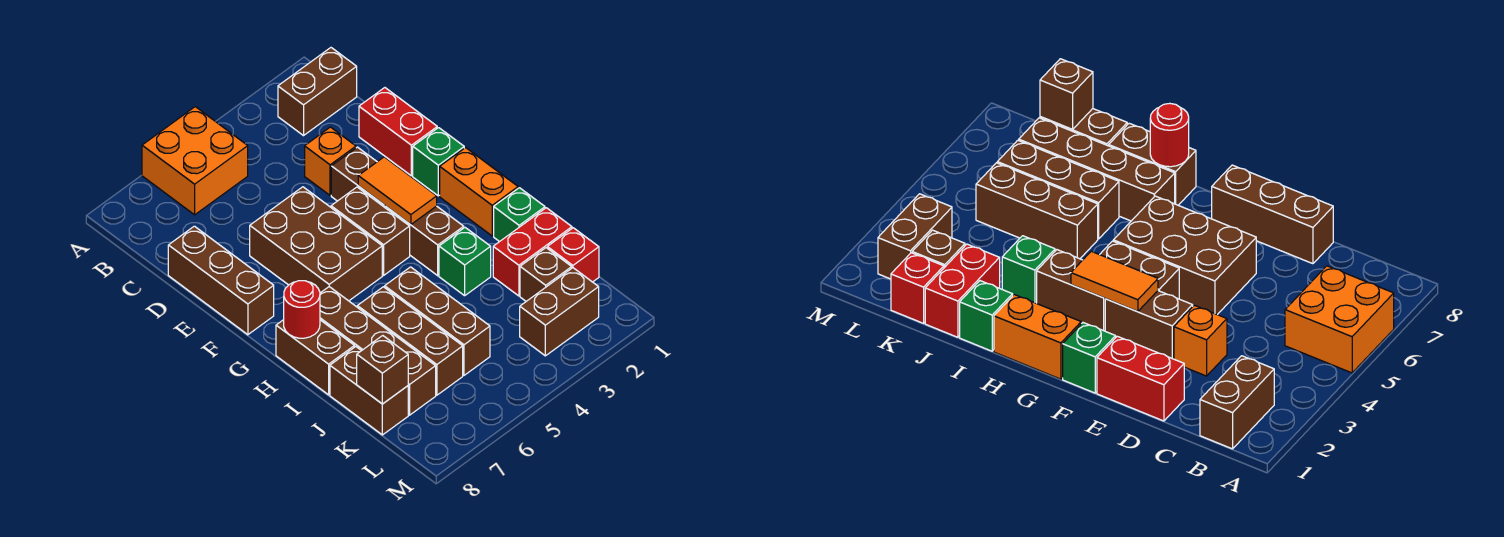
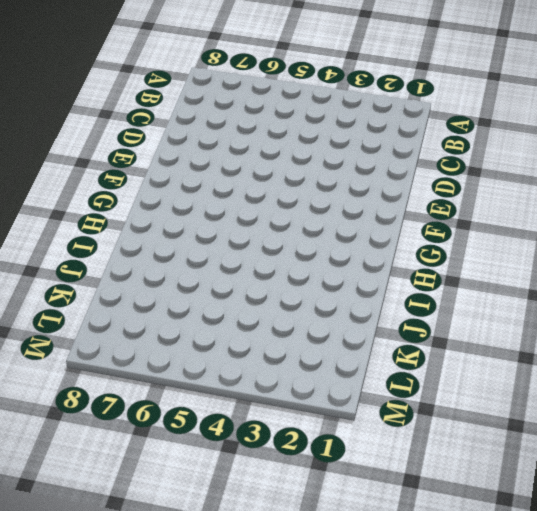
none -> orange brick A5:B6 level 1
none -> brown brick B1:B2 level 1
none -> red brick D1:E1 level 1

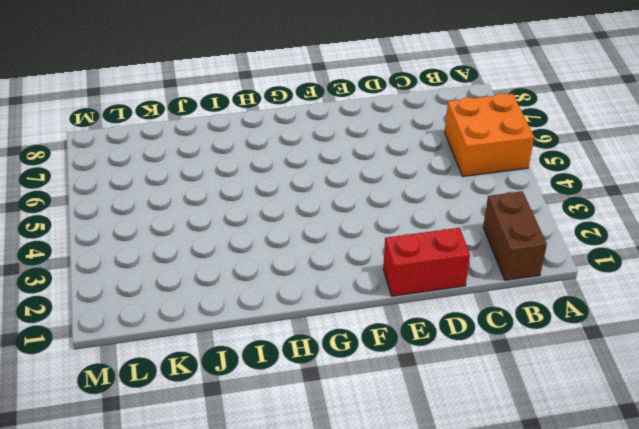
none -> orange brick D3 level 1
none -> brown brick D8:F8 level 1
none -> brown brick E3:F3 level 1

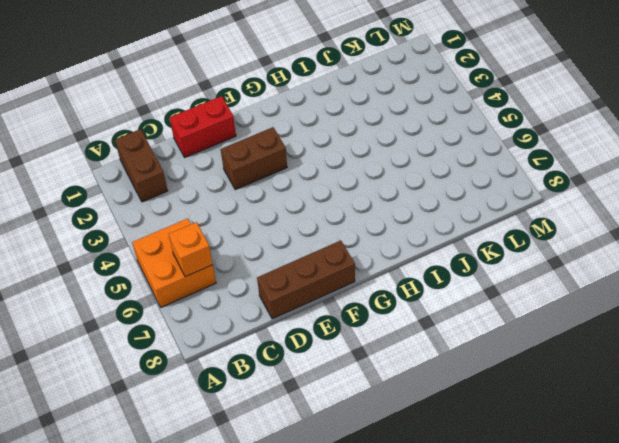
orange brick B6 level 2 -> orange brick D3 level 1
none -> brown brick E5:G6 level 1
none -> green brick F1 level 1
none -> brown brick F4:G4 level 1

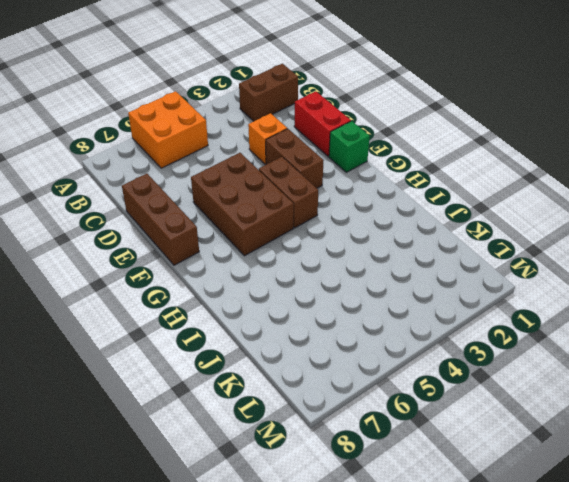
none -> orange brick G1:H1 level 1
none -> brown brick G3:H3 level 1
none -> brown brick H7:K7 level 1

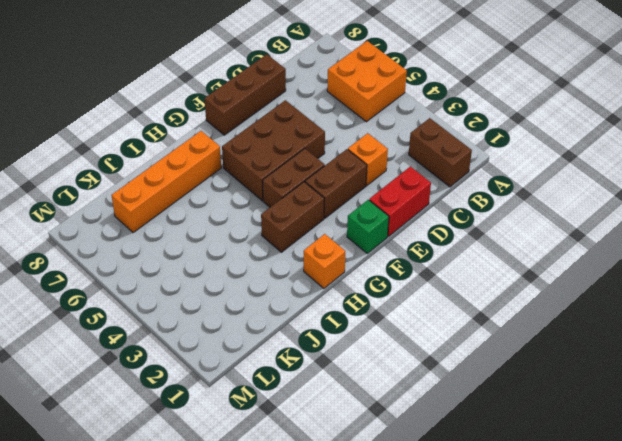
orange brick H1 level 1 -> orange brick G1:H1 level 1
orange brick H7:K7 level 1 -> brown brick H7:K7 level 1
none -> brown brick H8:I8 level 1
none -> green brick I1 level 1
none -> green brick I3 level 1

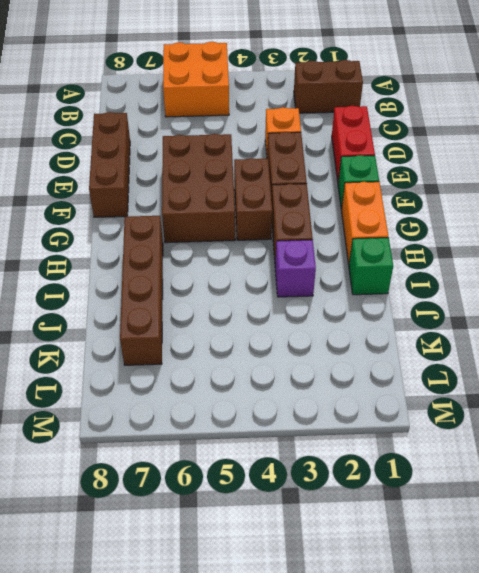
purple brick I3 level 1 -> green brick I3 level 1
none -> brown brick H8:I8 level 1
none -> brown brick I5:K5 level 1
none -> brown brick I6:K6 level 1

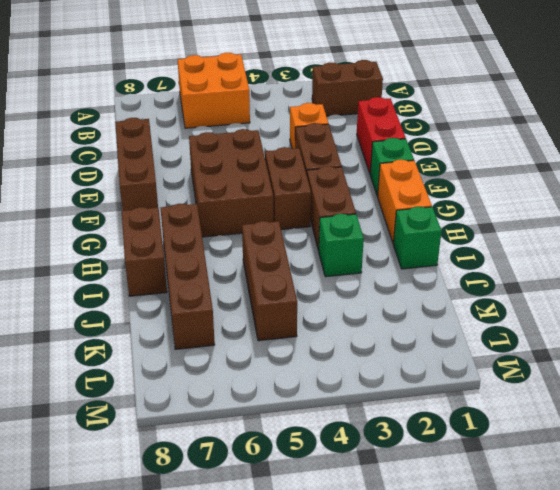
none -> brown brick I6:K6 level 1
none -> red brick J1:J2 level 1
none -> brown brick J8:K8 level 1

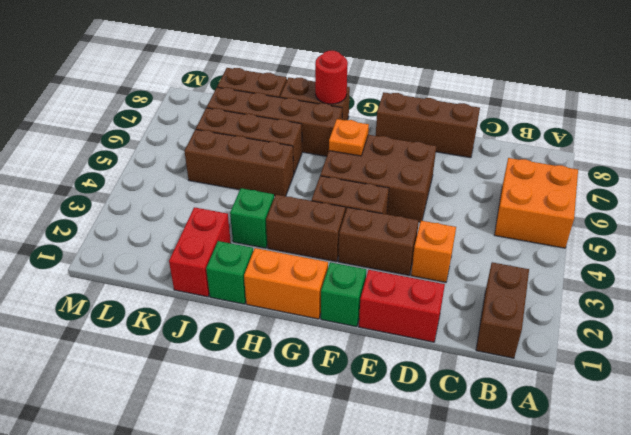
orange plate G6 level 2 -> none
none -> red brick K1 level 1
none -> brown brick K2 level 1
none -> brown brick L2:L3 level 1

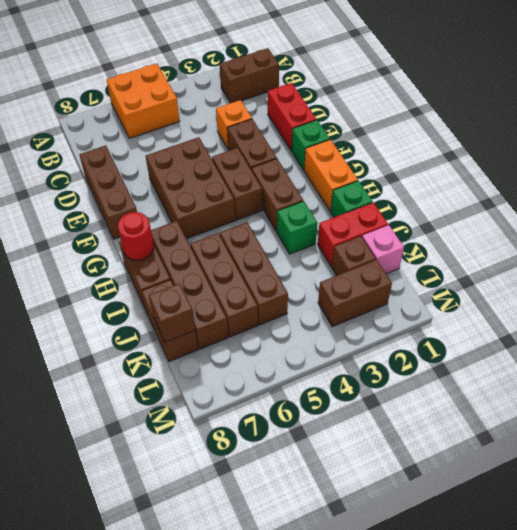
pink brick K1 level 1 -> red brick K1 level 1
none -> orange tile F3:G3 level 2

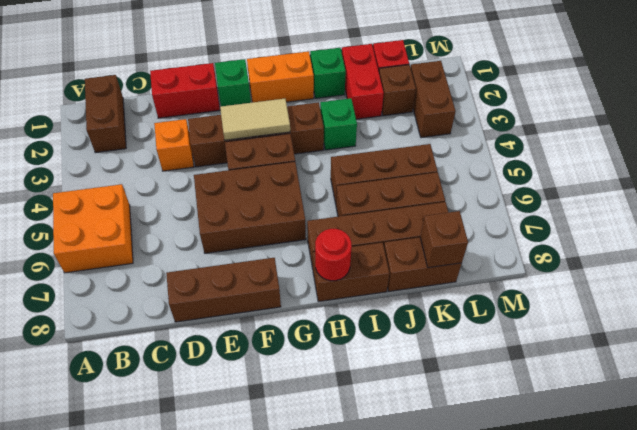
tan tile F3:G3 level 2 -> orange tile F3:G3 level 2

